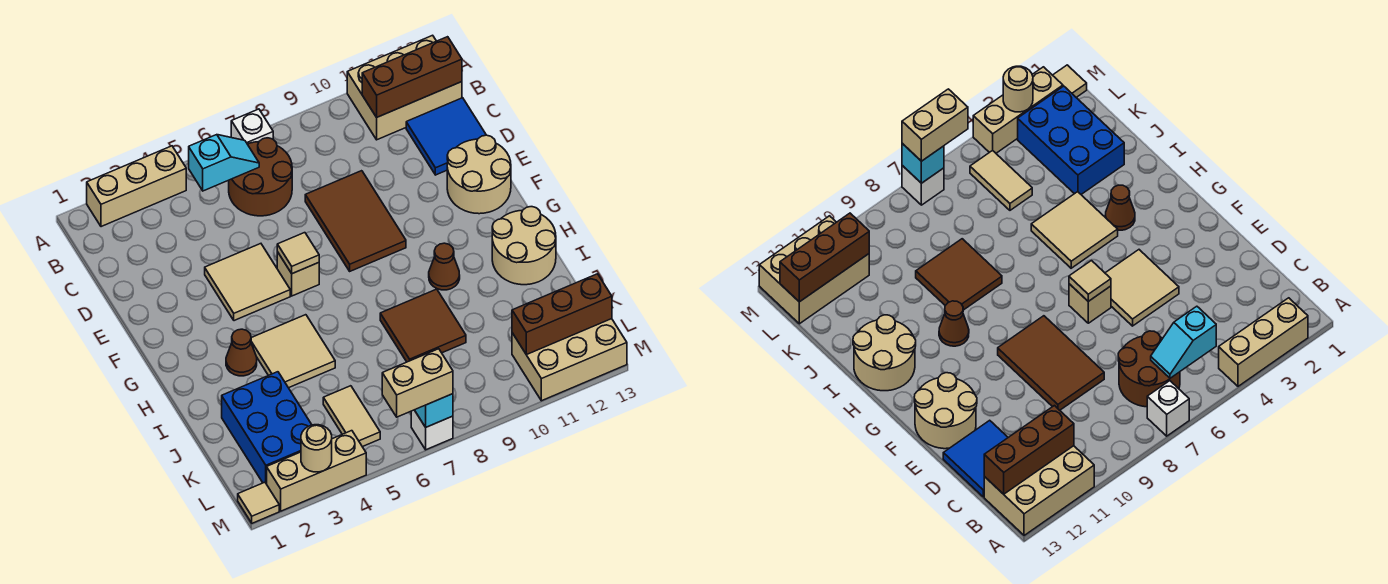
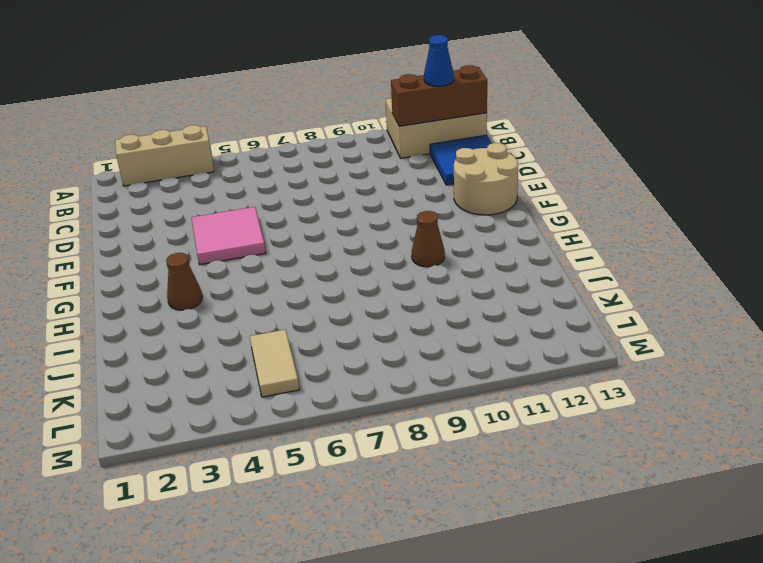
blue cone B12 level 3 -> none
pink tile E4:F5 level 1 -> tan tile E4:F5 level 1
none -> white brick A7 level 1
none -> brown round brick B6:C7 level 1
none -> brown tile D8:F9 level 1

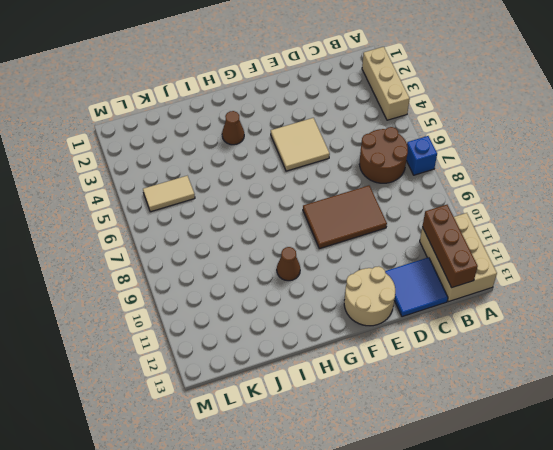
blue brick A7 level 1 -> white brick A7 level 1
none -> tan brick F6 level 1
none -> tan tile H4:I5 level 1
none -> tan round brick H12:I13 level 1

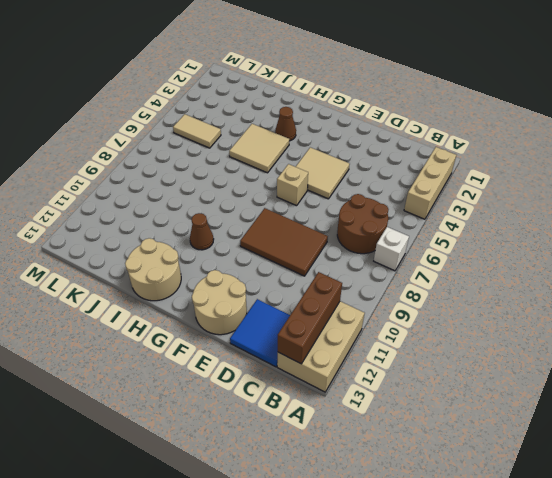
none -> brown tile I8:J9 level 1
none -> blue brick J2:L3 level 1
none -> tan brick L11:M13 level 1

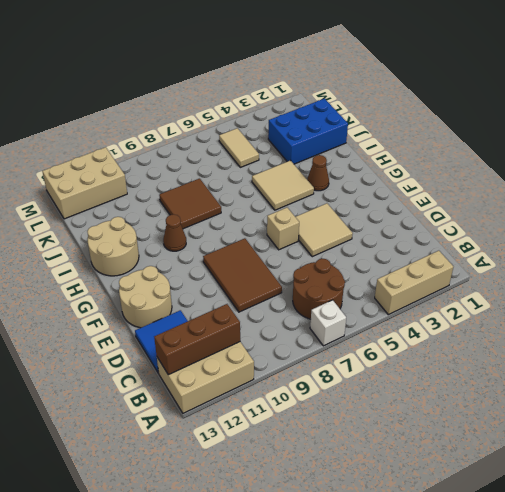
blue brick J1:K3 level 1 -> blue brick J2:L3 level 1
none -> tan tile M1 level 1
none -> tan brick M2:M4 level 1
none -> white brick M7 level 1

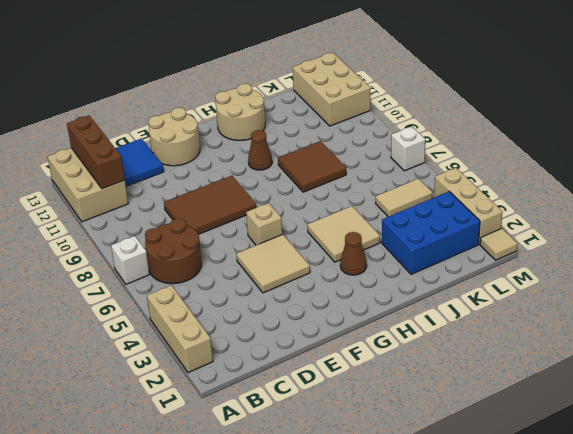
none -> cyan slope B5:B6 level 2 top 5
none -> tan tile F6 level 2
none -> brown brick L11:L13 level 2

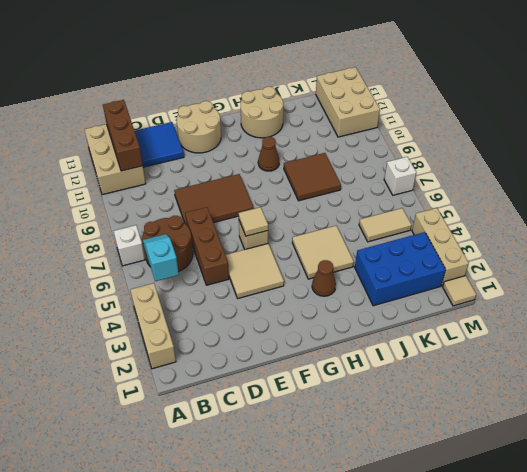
brown brick D5:D7 level 1 -> brown brick L11:L13 level 2
none -> tan round brick M3 level 2
none -> cyan brick M7 level 2
none -> tan brick M6:M7 level 3

